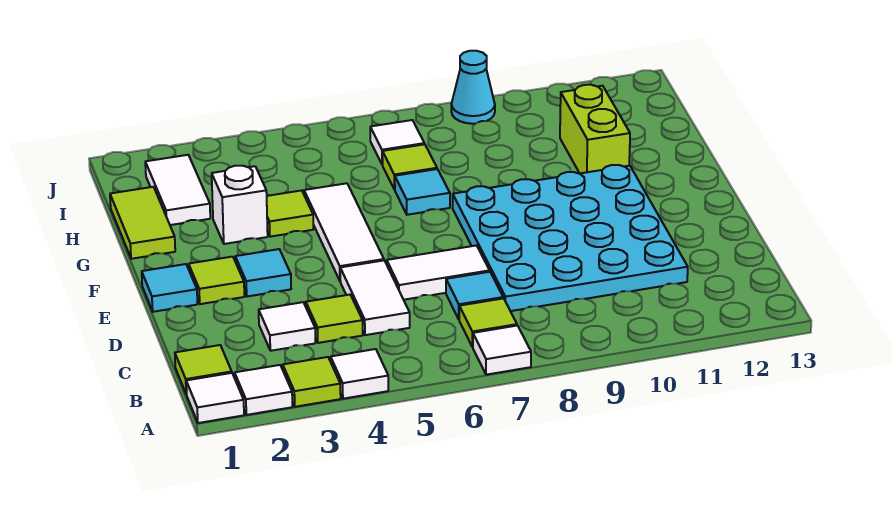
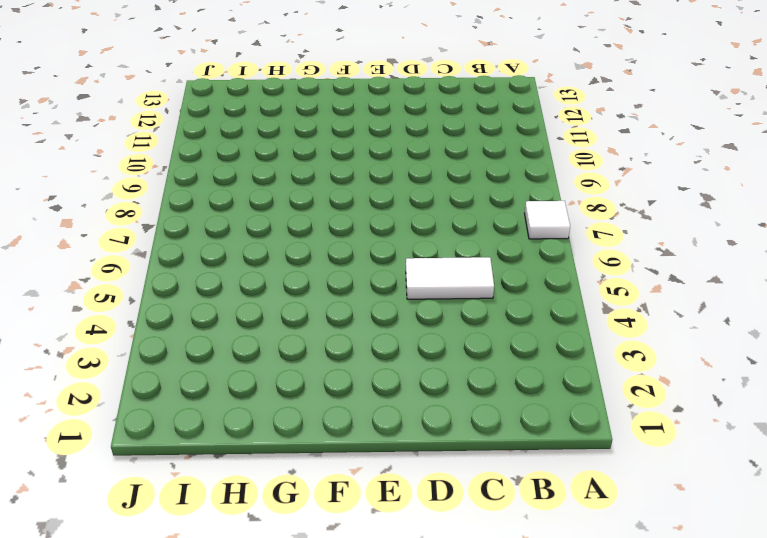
none -> white tile A1 level 1
none -> white tile A2 level 1
none -> lime tile A3 level 1

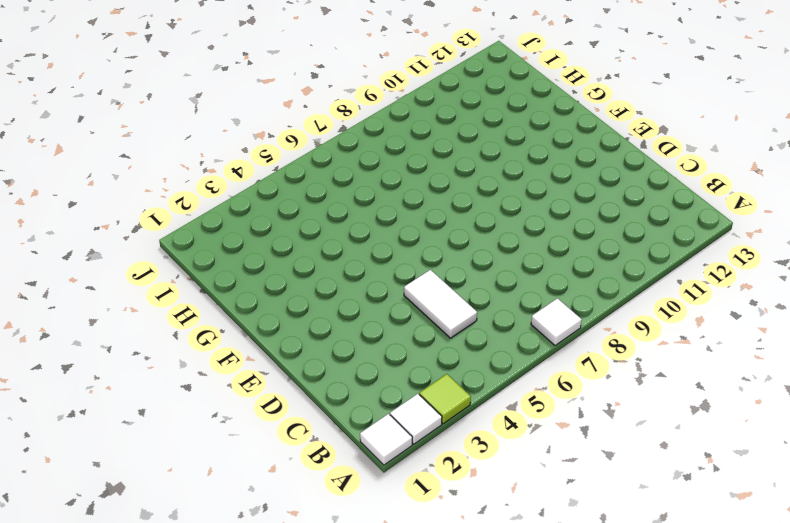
none -> white tile A4 level 1
none -> lime tile B1 level 1
none -> lime tile B7 level 1

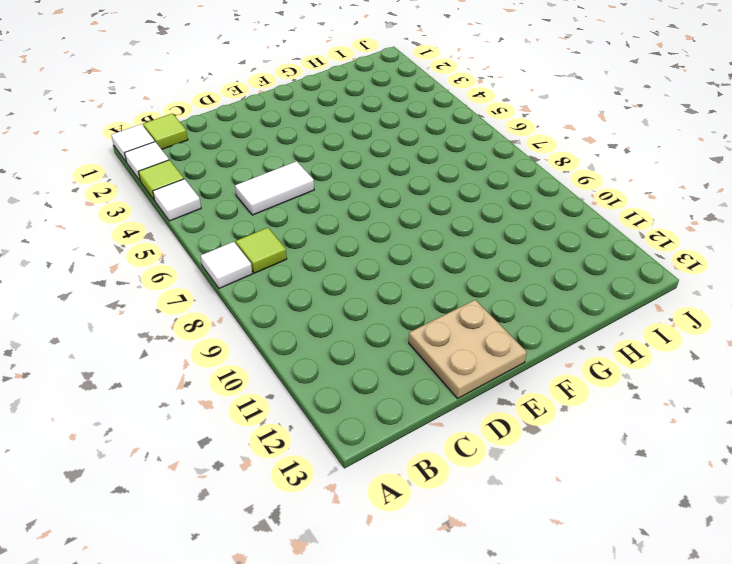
tan plate D12:E13 level 1 -> none
none -> white tile C3 level 1
none -> lime tile C4 level 1
none -> cyan tile C7 level 1

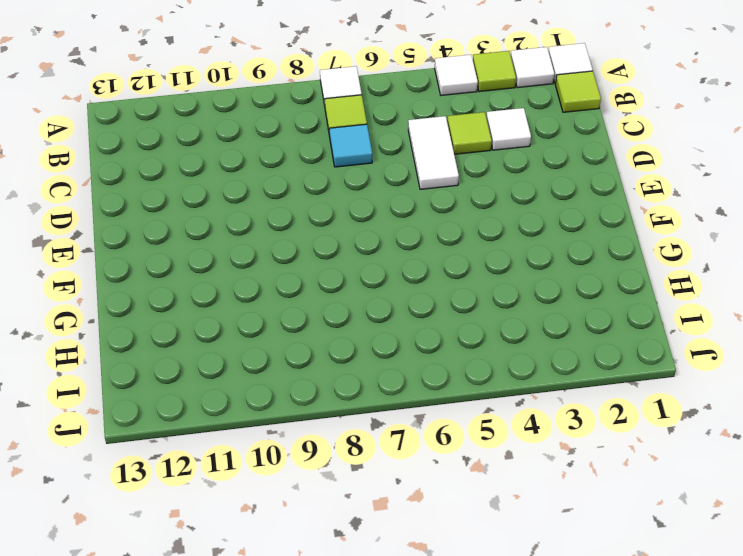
none -> cyan plate C8:F11 level 1
none -> white tile D6:D7 level 1
none -> cyan tile E1 level 1

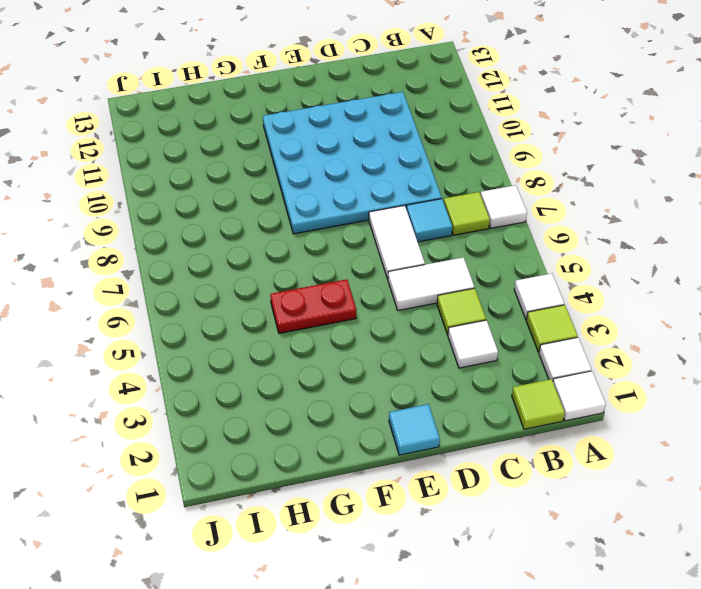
red plate F5:G5 level 1 -> white tile E5:G5 level 1
none -> lime tile E2 level 1
none -> cyan tile E3 level 1
none -> lime tile G1:H1 level 1

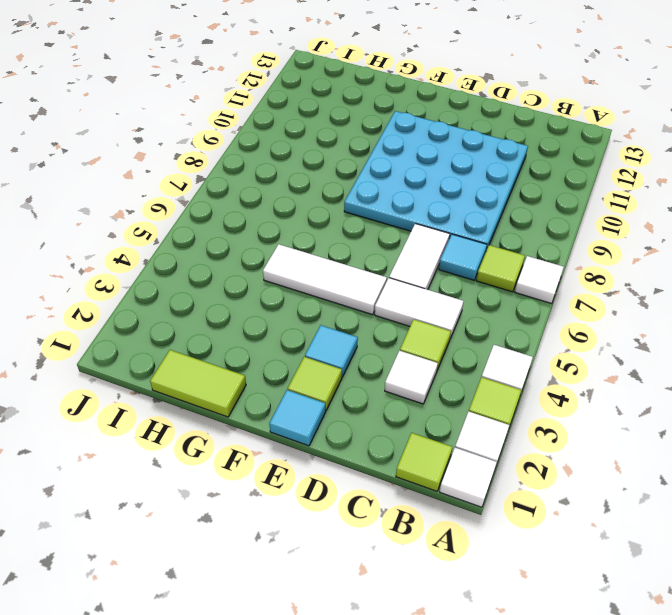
none -> white brick G3 level 1
none -> lime tile G4 level 1
none -> cyan tile G7 level 1

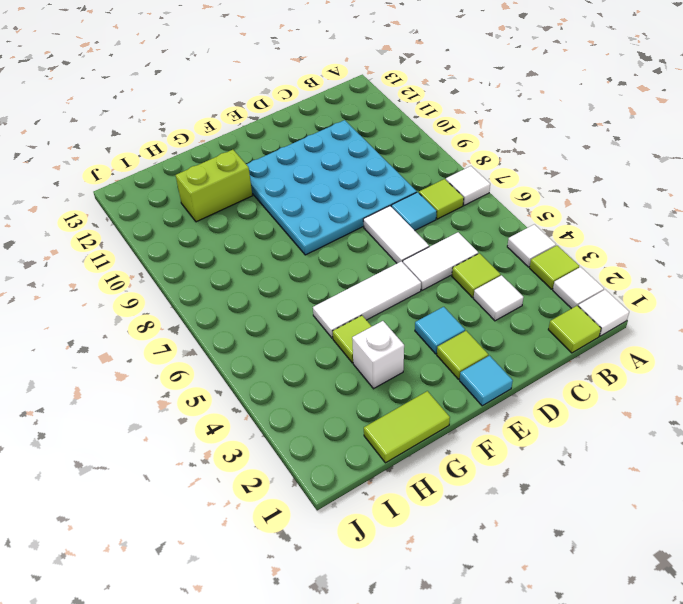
none -> cyan tile G7 level 1
none -> white tile H2:I2 level 1
none -> lime tile H7 level 1

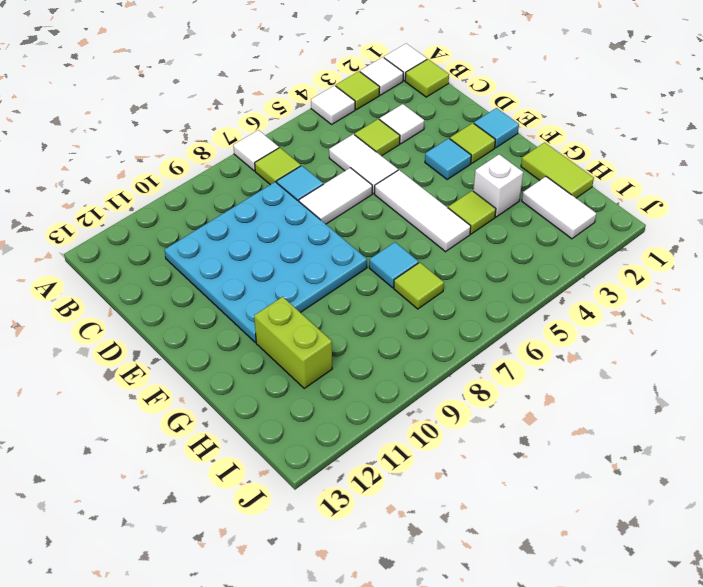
none -> white tile I7 level 1
none -> cyan cone J9 level 1

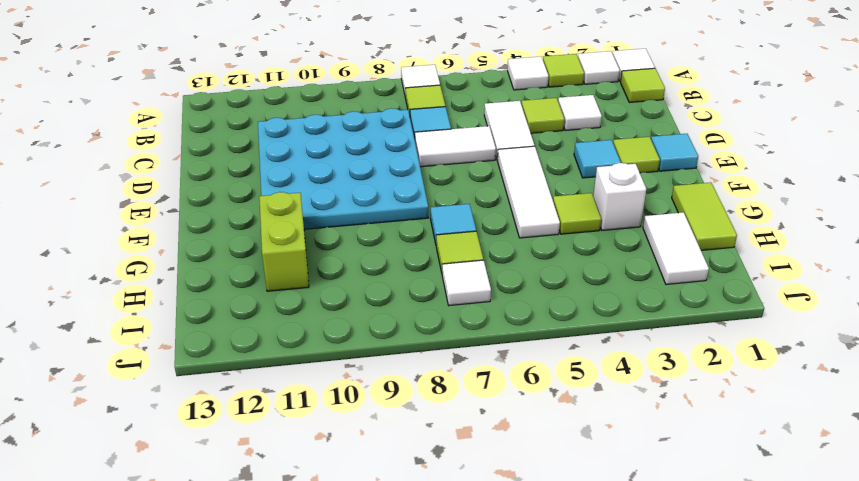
none -> cyan cone J9 level 1

